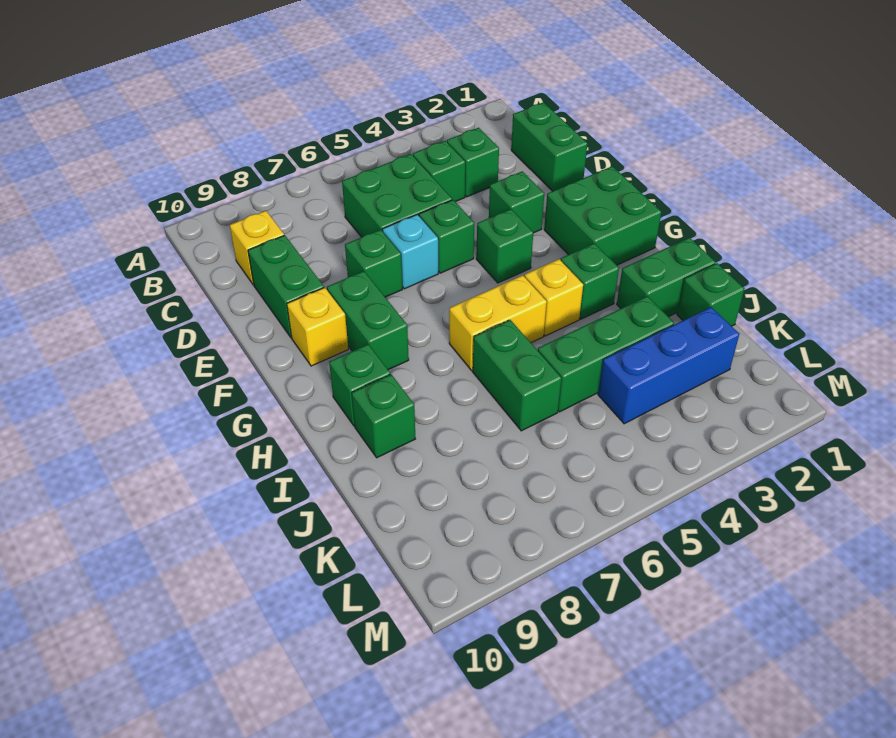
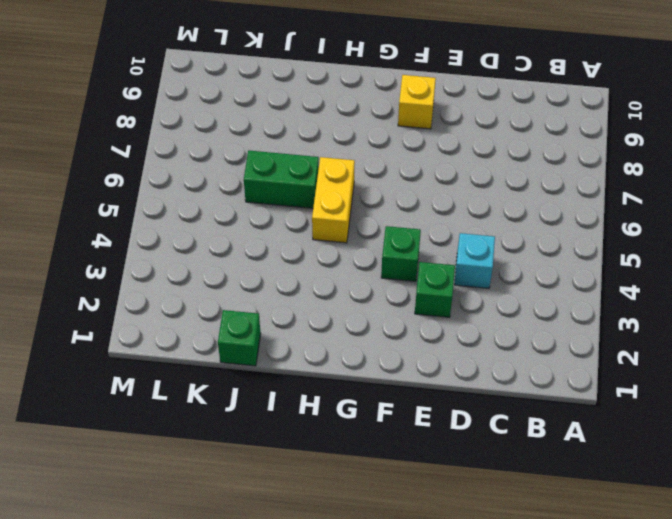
cyan brick D4 level 1 -> cyan brick E6 level 1
none -> green brick C1:D1 level 1
none -> green brick C3 level 1
none -> green brick C4 level 1

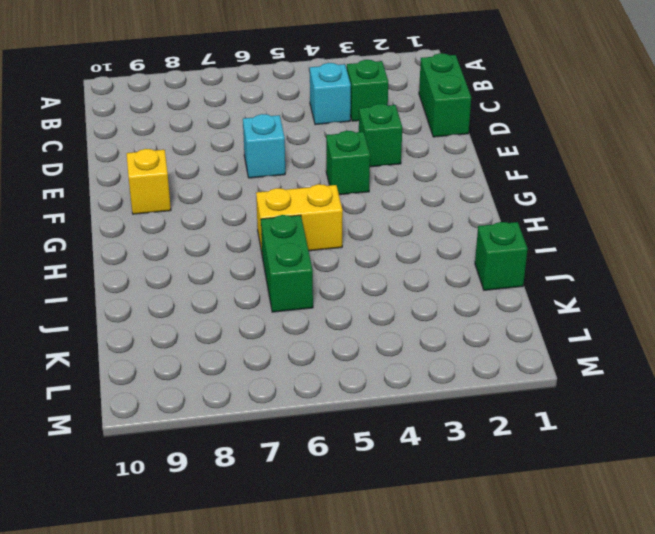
cyan brick C4 level 1 -> green brick C4 level 1
none -> green brick C5:D6 level 1
none -> yellow brick C9 level 1
none -> green brick D9:E9 level 1

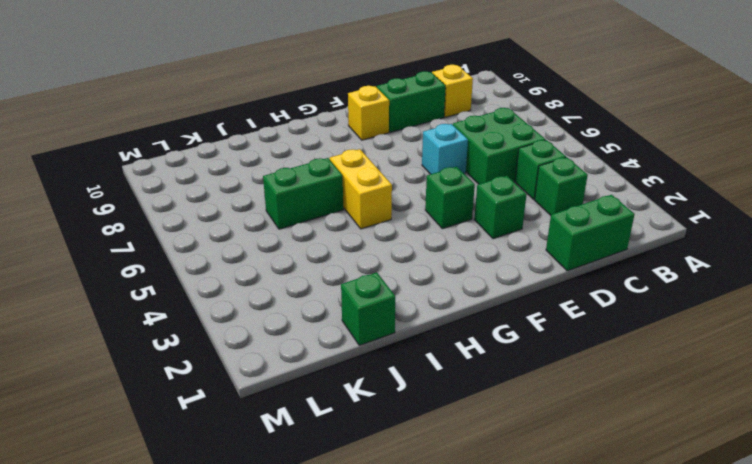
none -> green brick E5 level 1
none -> green brick E7 level 1
none -> green brick F1:G2 level 1

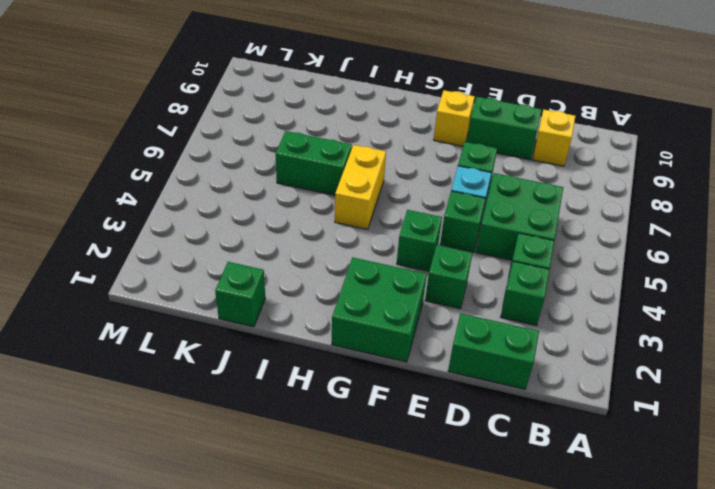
none -> green brick F8:G8 level 1
none -> green brick H3 level 1
none -> yellow brick H4 level 1

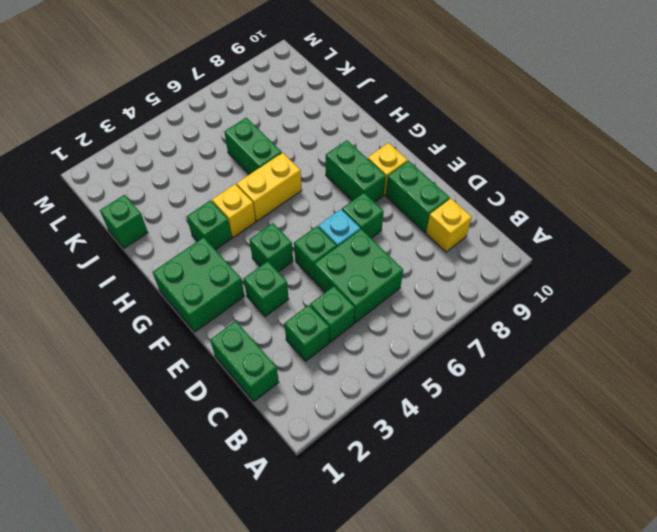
none -> green brick H9 level 1
none -> green brick I1:I2 level 1
none -> green brick I9 level 1

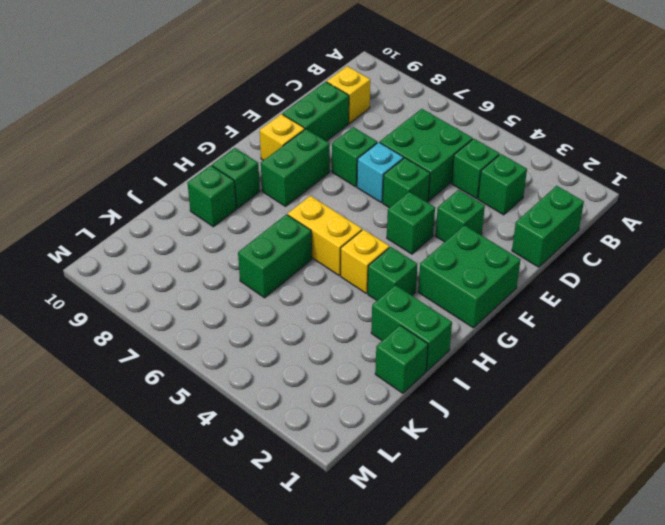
none -> green brick J3:J5 level 1
none -> blue brick K2:K4 level 1

